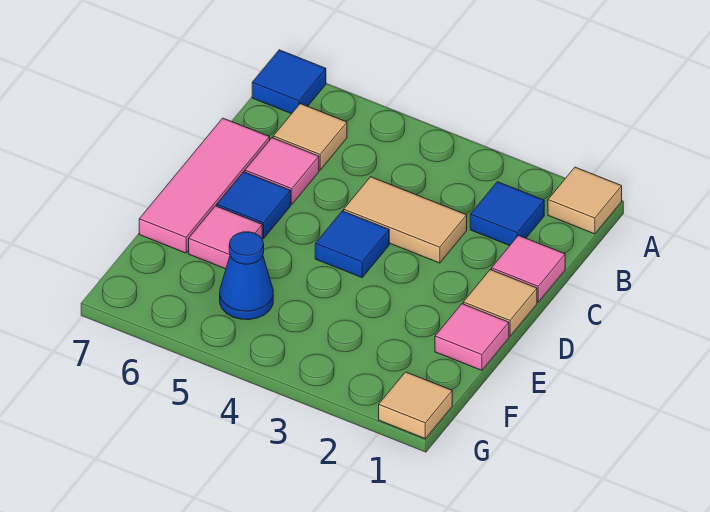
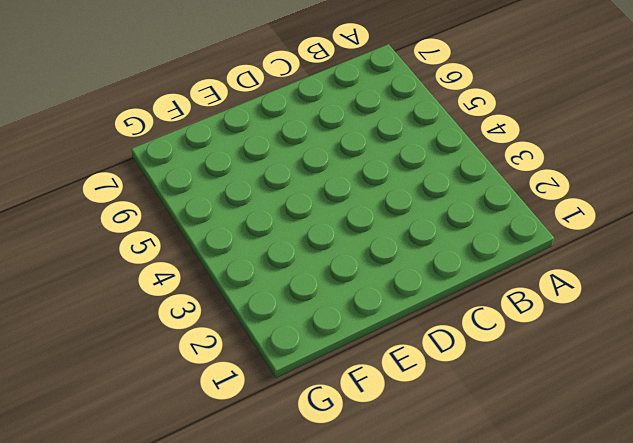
none -> tan tile A1 level 1
none -> blue tile A7 level 1
none -> blue tile B2 level 1

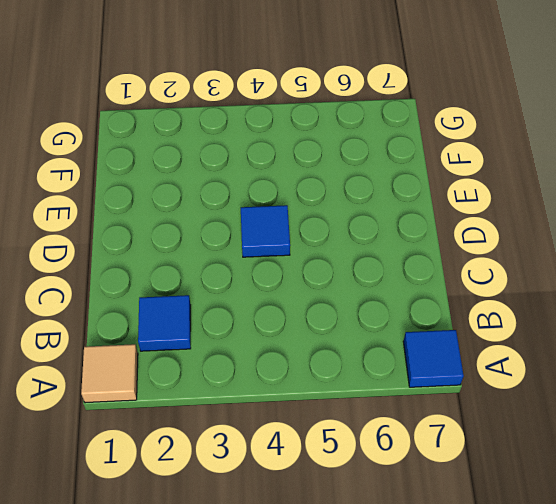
none -> tan tile B6 level 1
none -> pink tile C1 level 1
none -> tan tile C3:C4 level 1

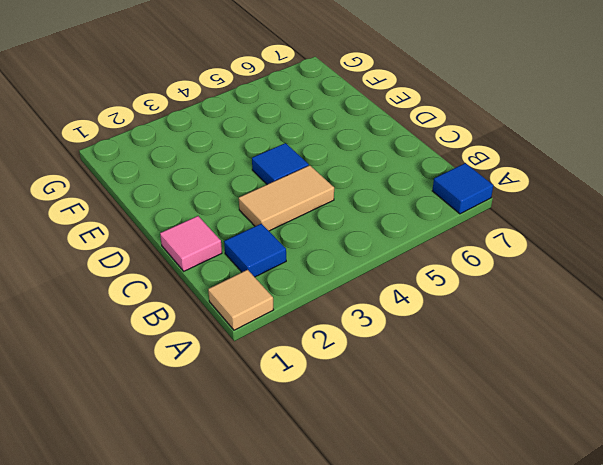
none -> tan tile B6 level 1
none -> pink tile C6 level 1
none -> pink tile C7:E7 level 1

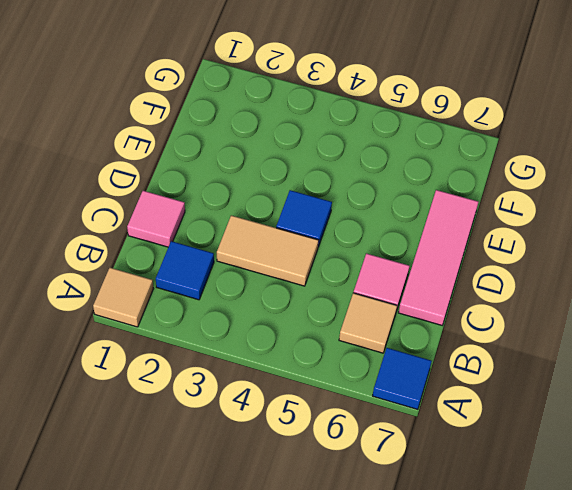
none -> tan tile D1 level 1
none -> blue tile D6 level 1
none -> pink tile E1 level 1

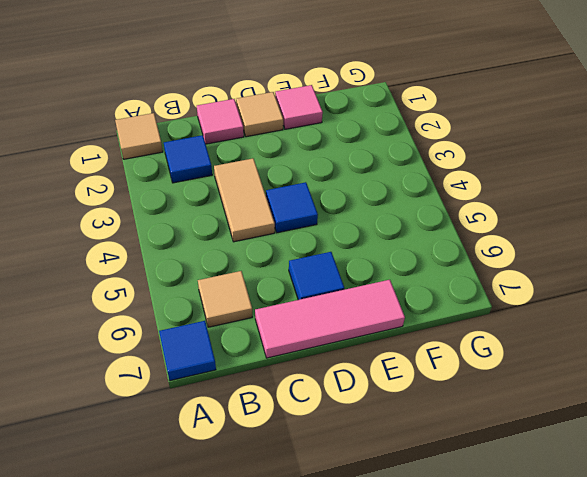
none -> pink tile C6 level 1
none -> pink tile E6 level 1
none -> blue cone F5 level 1

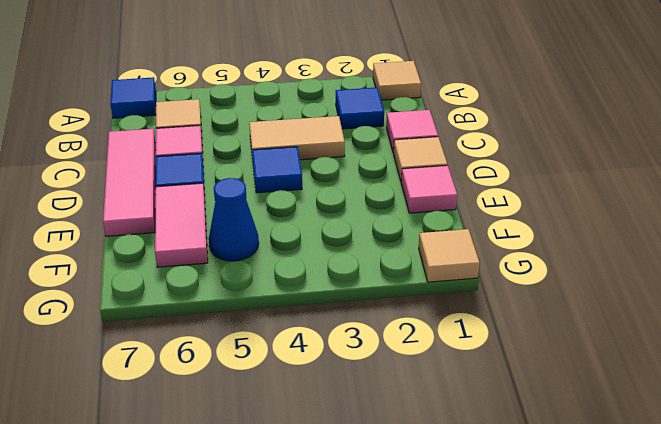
pink tile E6:F6 level 1 -> pink tile E6 level 1

